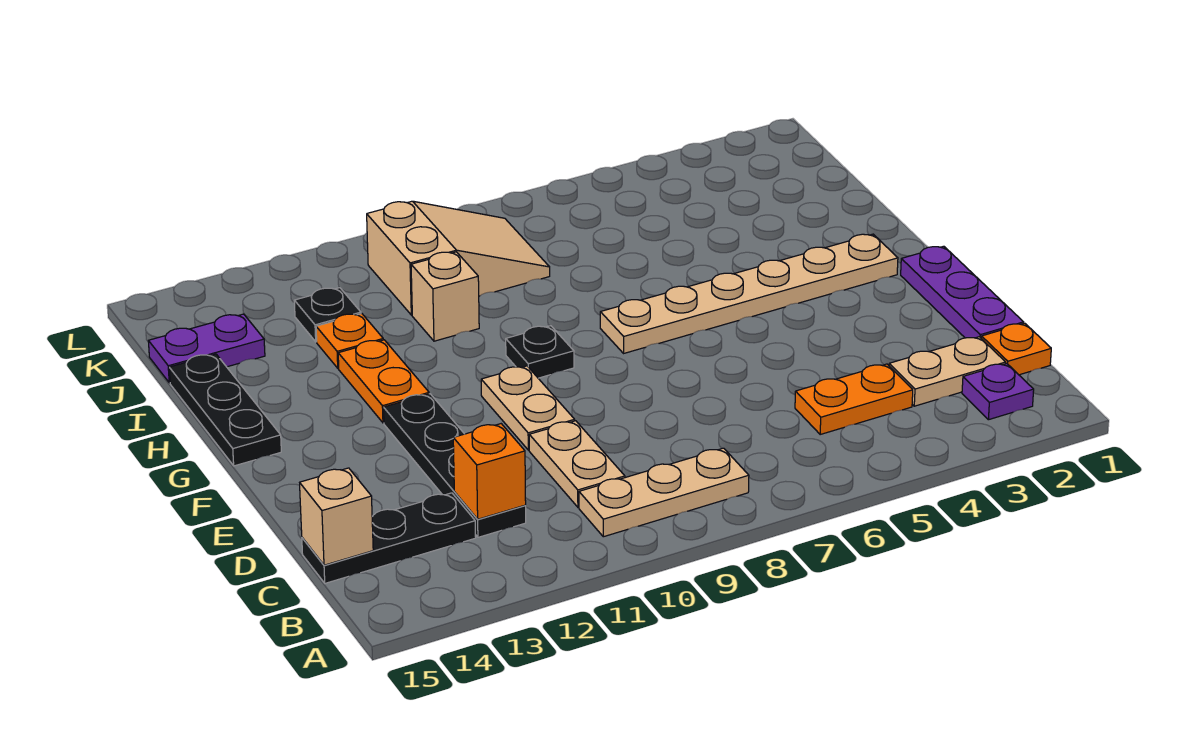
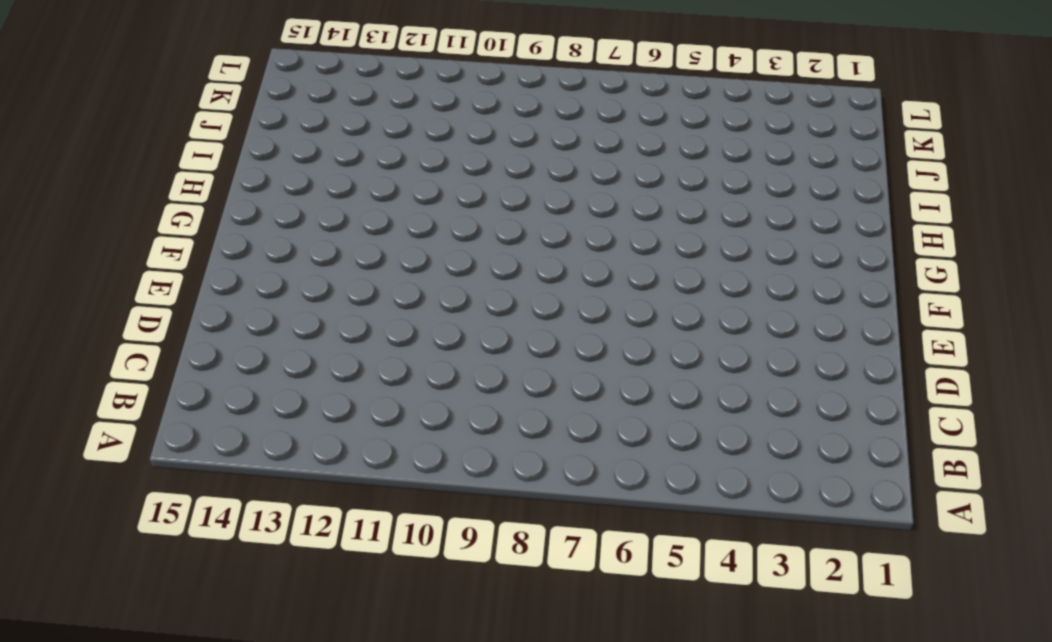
none -> purple plate B2 level 1
none -> tan plate B8:B10 level 1
none -> orange plate C1 level 1

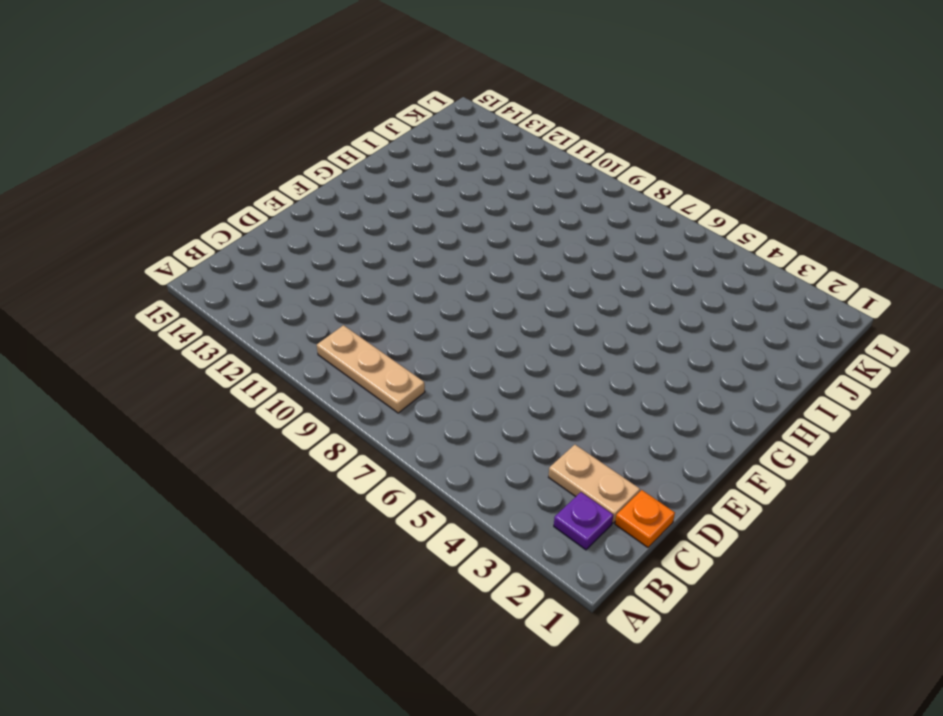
none -> orange plate C4:C5 level 1
none -> tan plate C10:D10 level 1
none -> black plate C12:F12 level 1

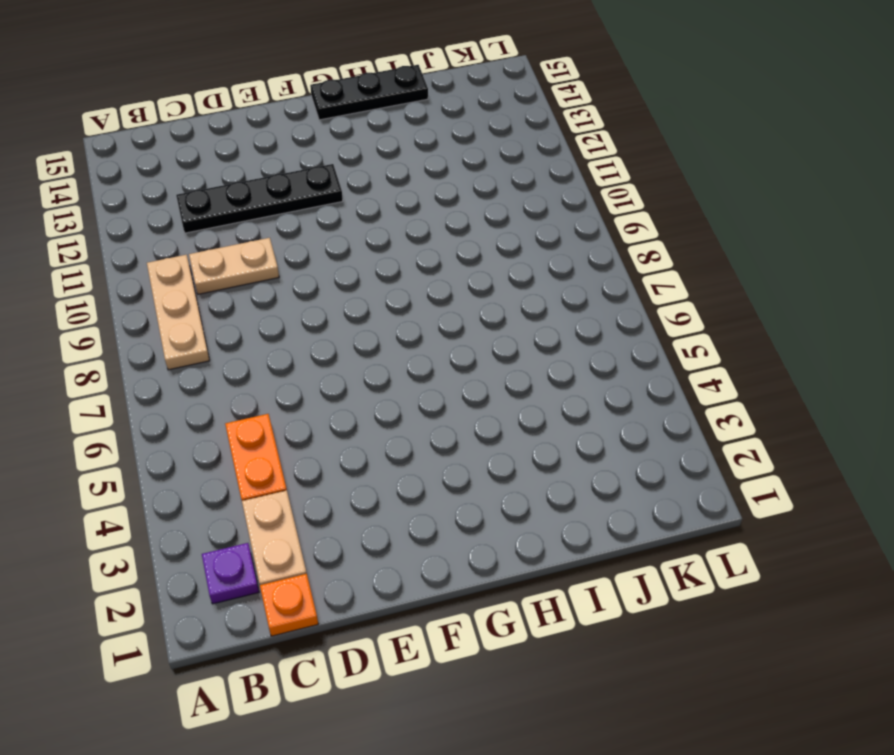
none -> black plate C13:C15 level 1
none -> purple plate D1:F1 level 1
none -> tan plate E10:F10 level 1

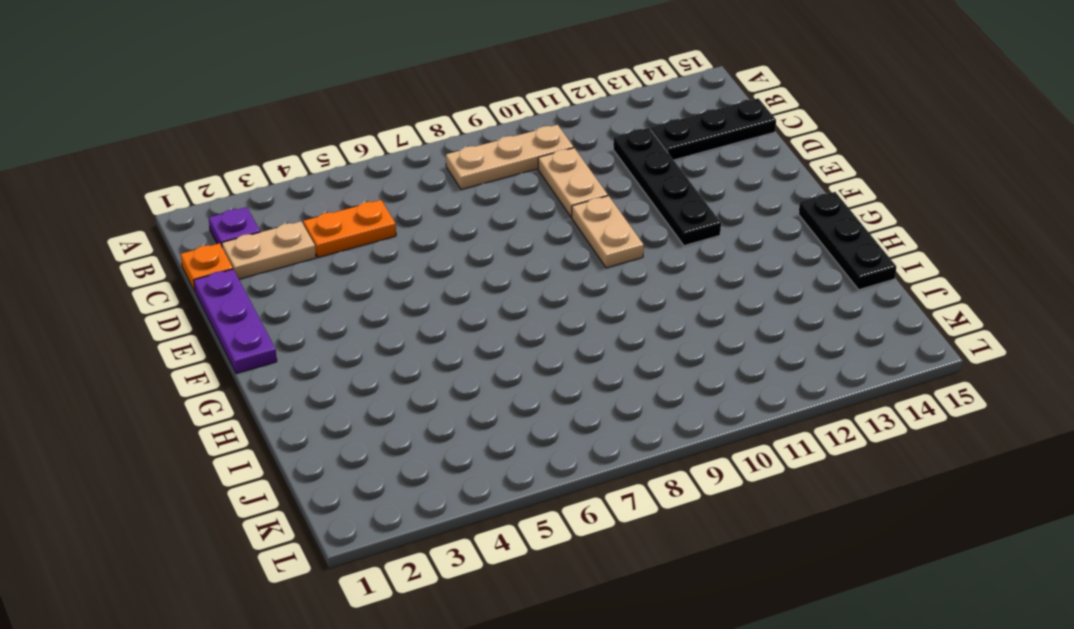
none -> tan plate G2:G7 level 1
none -> black plate G9 level 1
none -> orange plate G12:H12 level 1

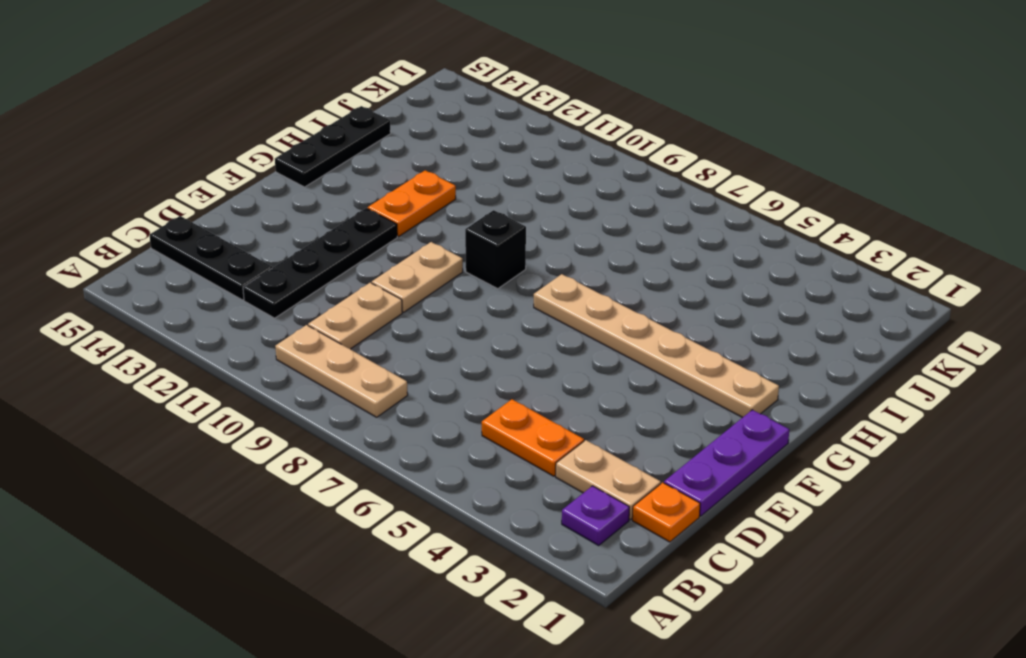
black brick G9 level 1 -> black plate G9 level 1
none -> tan brick I10 level 1
none -> orange plate I12 level 1
none -> tan slope J8:K10 level 1 top 10

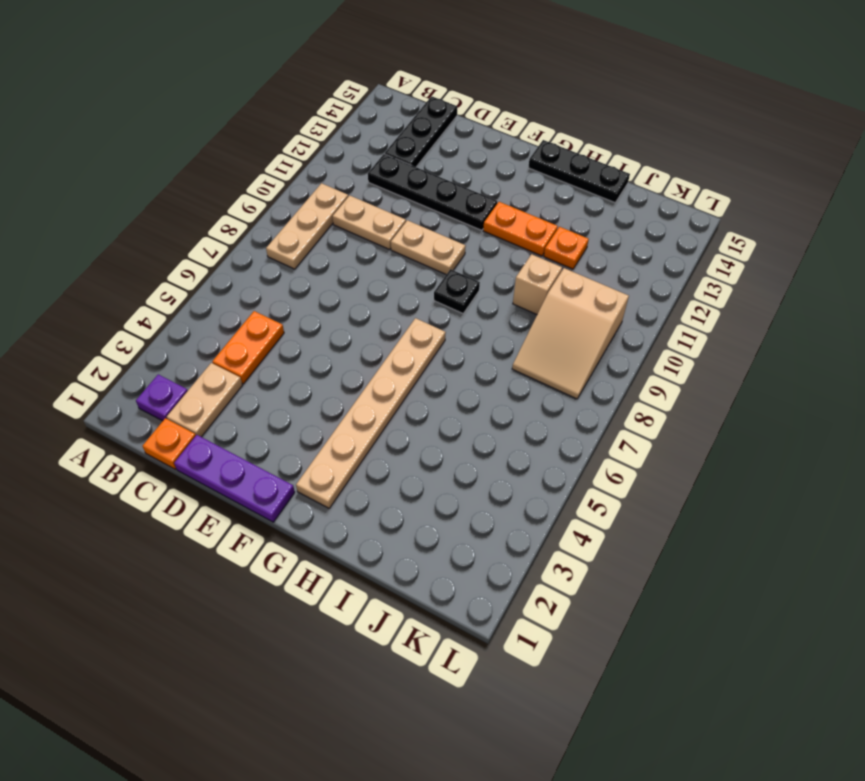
none -> black plate J12 level 1
none -> purple plate J14:J15 level 1
none -> orange brick C12 level 2

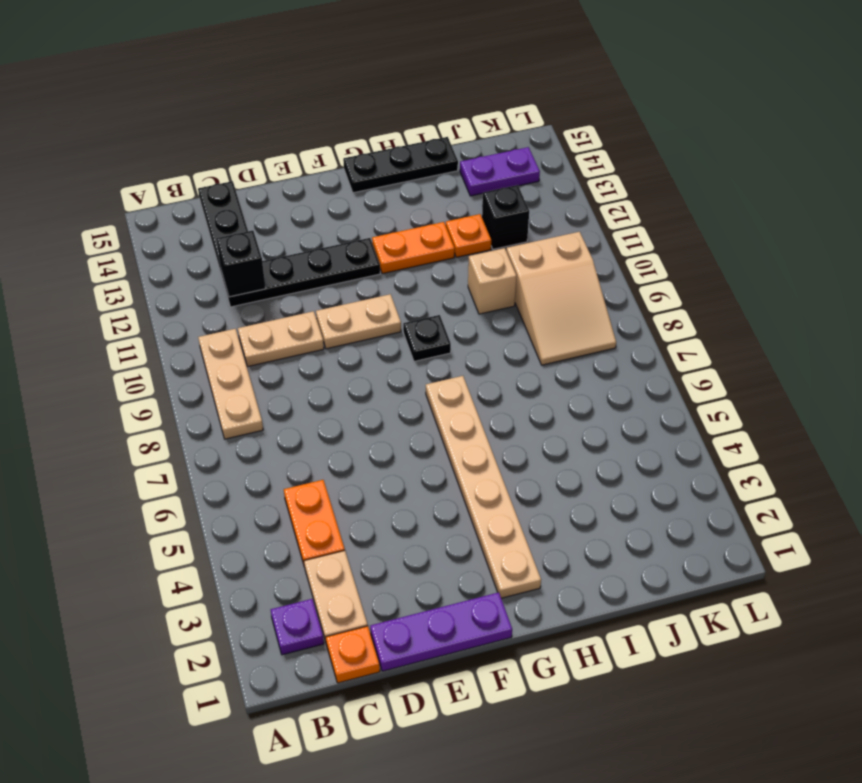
black brick C12 level 2 -> orange brick C12 level 2
black brick J12 level 1 -> black plate J12 level 1
purple plate J14:K14 level 1 -> purple plate J14:J15 level 1
none -> tan brick C15 level 2

